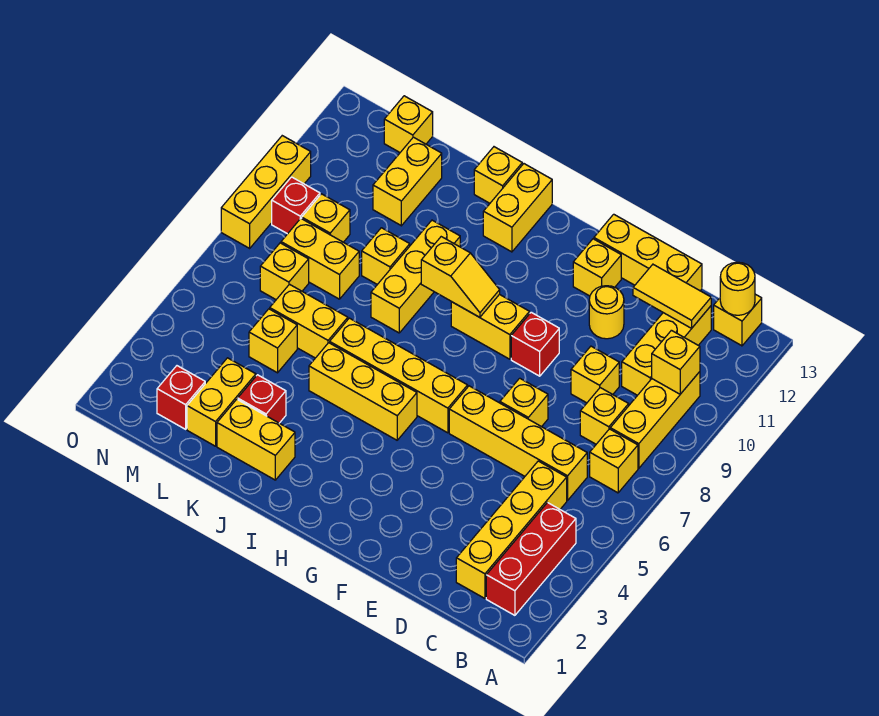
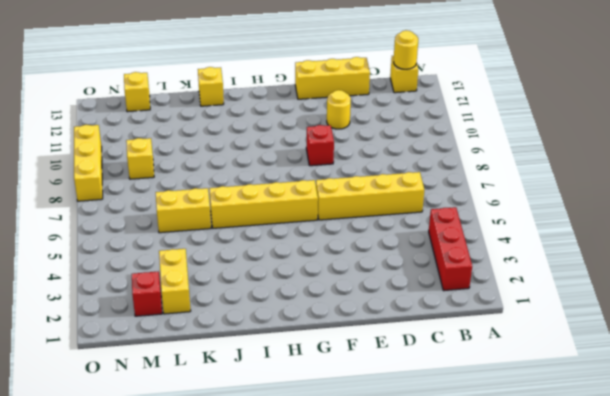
none -> yellow brick B7 level 1
none -> yellow brick B8:B10 level 1
none -> yellow brick C2:C5 level 1
none -> yellow brick C8 level 1

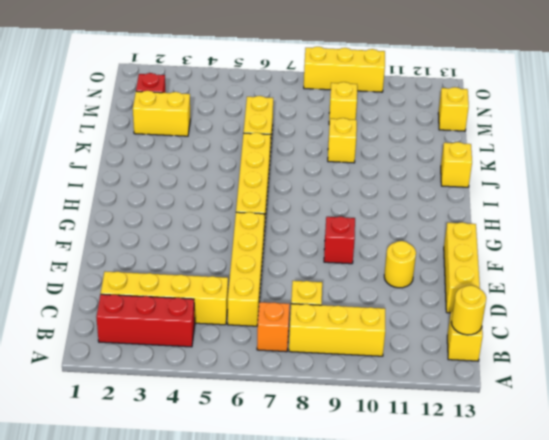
orange brick B7 level 1 -> yellow brick B7 level 1
none -> yellow brick C10:C12 level 1
none -> yellow brick D9 level 1
none -> yellow brick E7 level 1
none -> yellow brick F12 level 1

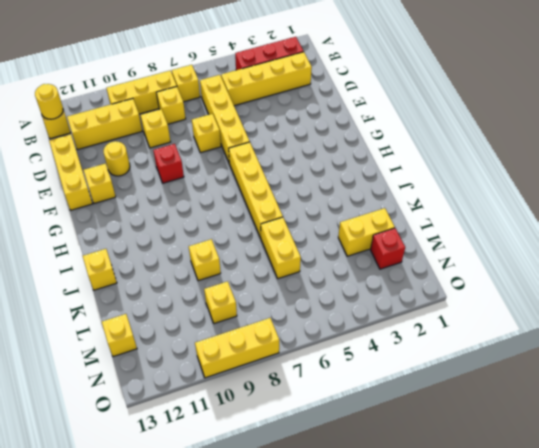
none -> yellow brick G9:H9 level 1
none -> yellow brick H5:J5 level 1
none -> yellow brick I12:I13 level 1
none -> yellow brick J2:K2 level 1

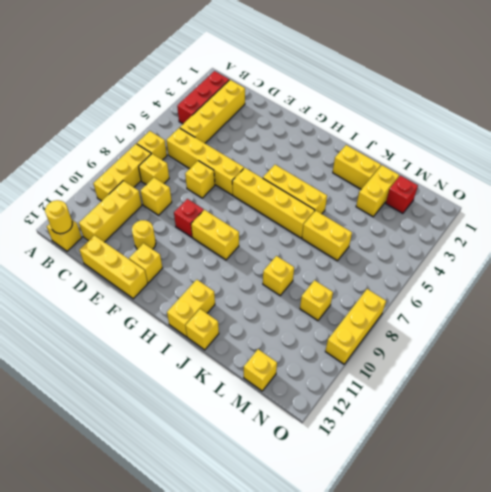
none -> yellow brick J8:J10 level 1
none -> red brick K3 level 1
none -> yellow brick L5 level 1
none -> yellow brick L8:M8 level 1

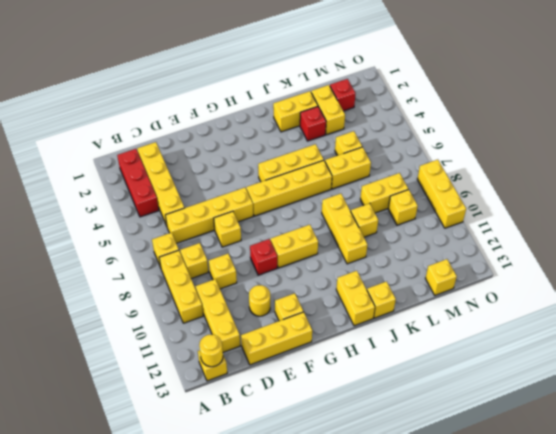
none -> yellow brick L11:L12 level 1
none -> yellow brick M7 level 1
none -> red brick N9 level 1
none -> yellow brick B10 level 2

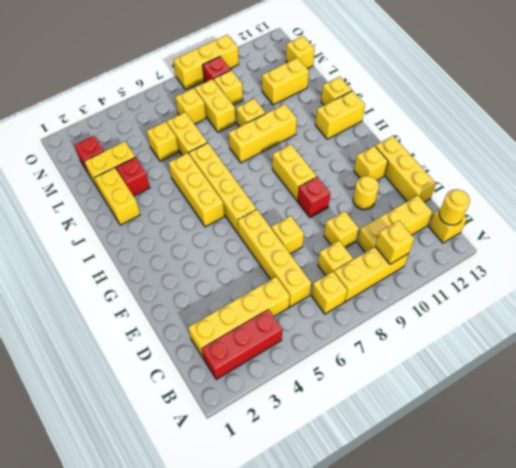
none -> yellow tile C12:D12 level 2
none -> yellow slope H9:I9 level 2 top I

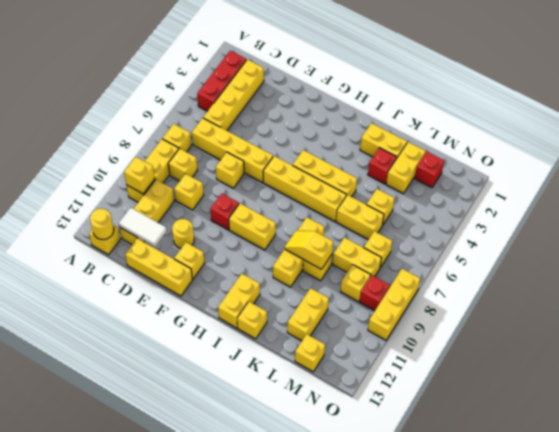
white tile C12:D12 level 2 -> yellow tile C12:D12 level 2
yellow slope J9:K9 level 2 top K -> yellow slope H9:I9 level 2 top I

